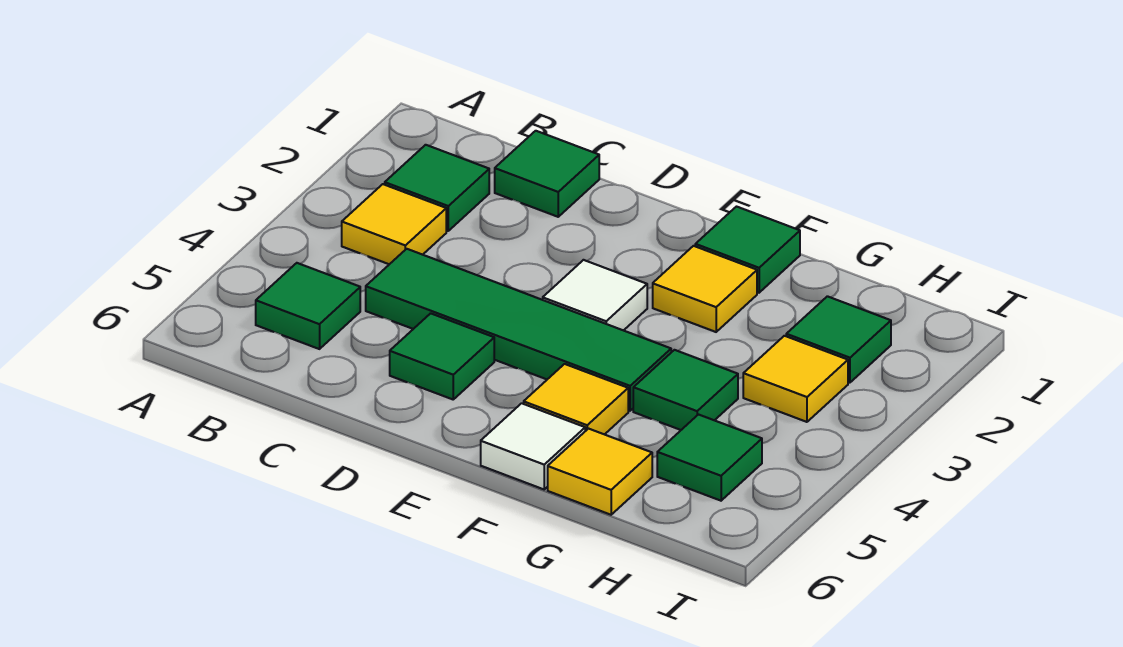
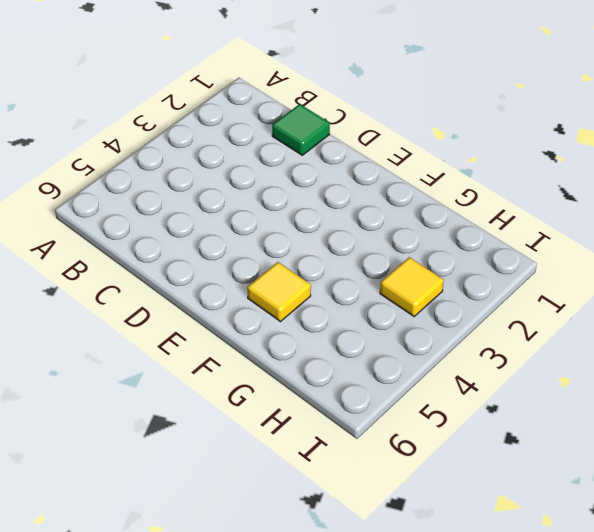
none -> green tile B2 level 1
none -> yellow tile B3 level 1
none -> green tile B5 level 1

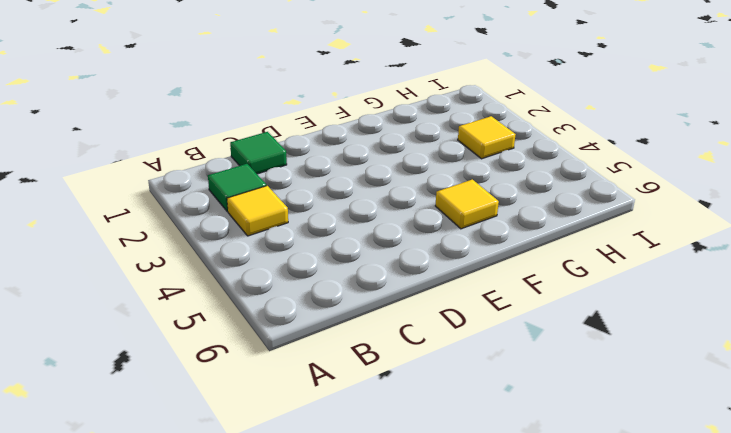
none -> green tile B5 level 1
none -> green tile C4:F4 level 1
none -> green tile D5 level 1

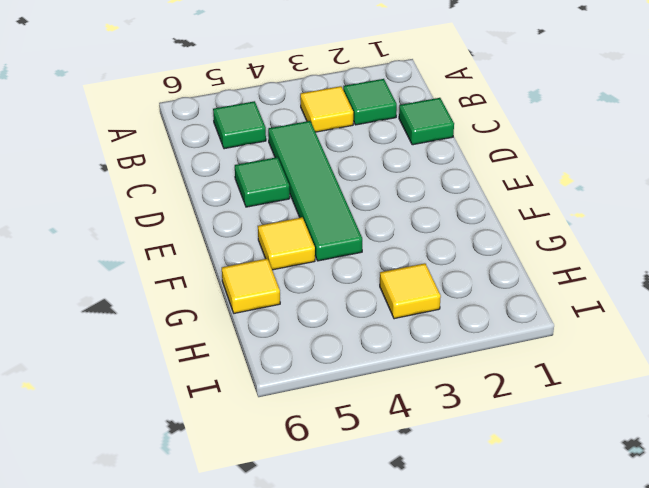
none -> white tile E3 level 1
none -> green tile F1 level 1
none -> yellow tile F2 level 1

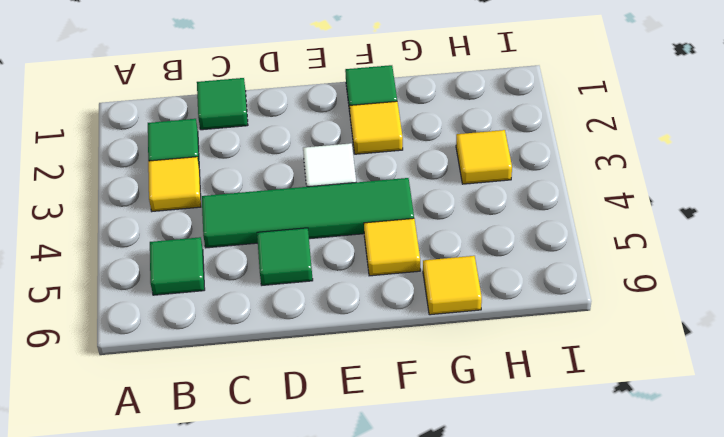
none -> white tile F6 level 1
none -> green tile G4 level 1
none -> green tile H2 level 1

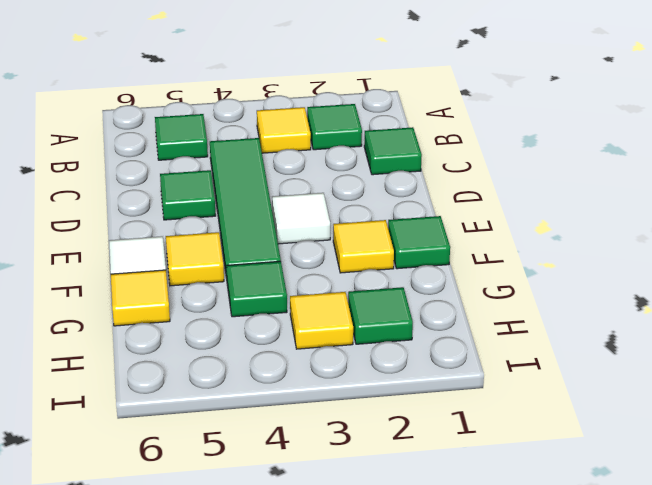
none -> green tile H5 level 1

